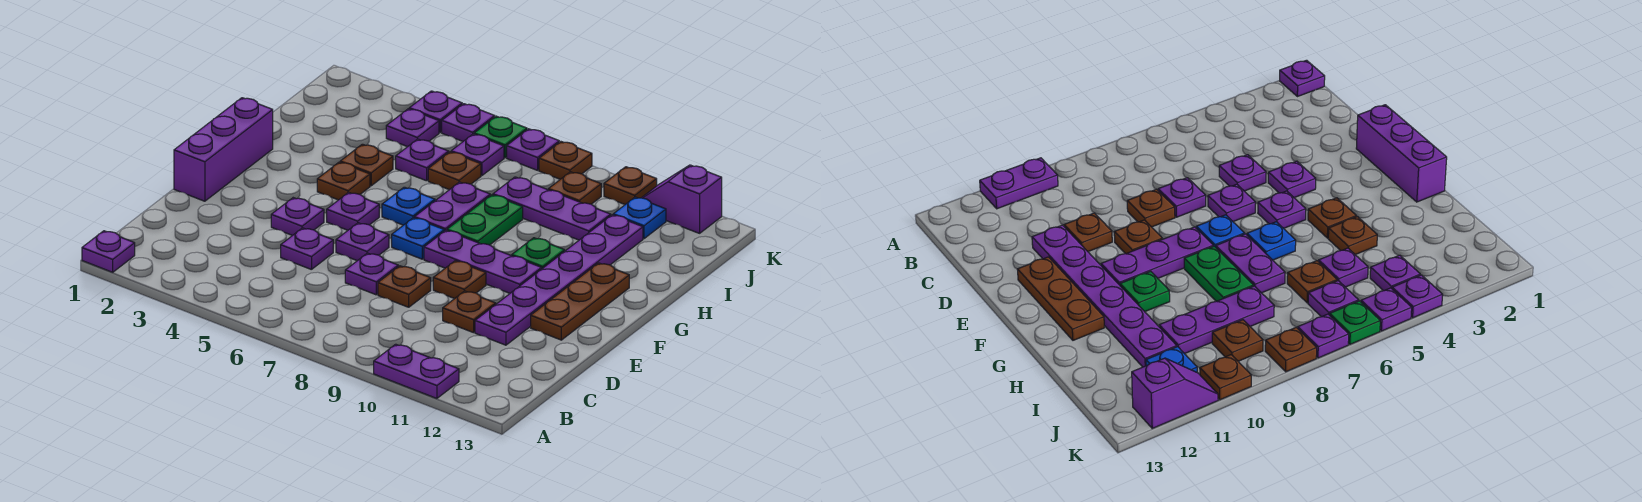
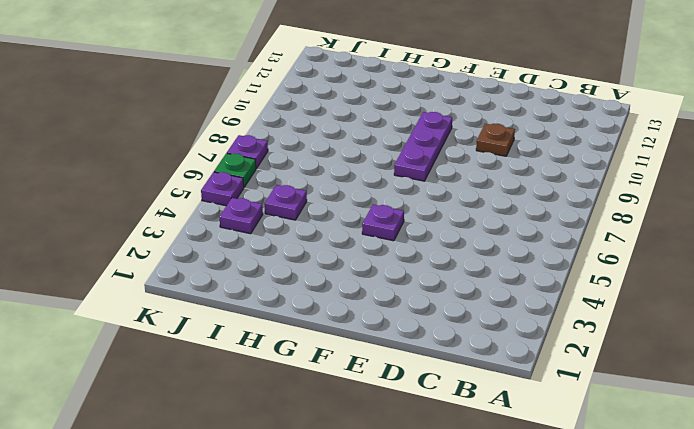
none -> purple plate A1 level 1
none -> purple plate A10:A11 level 1
none -> purple plate D5 level 1
none -> purple plate D7 level 1

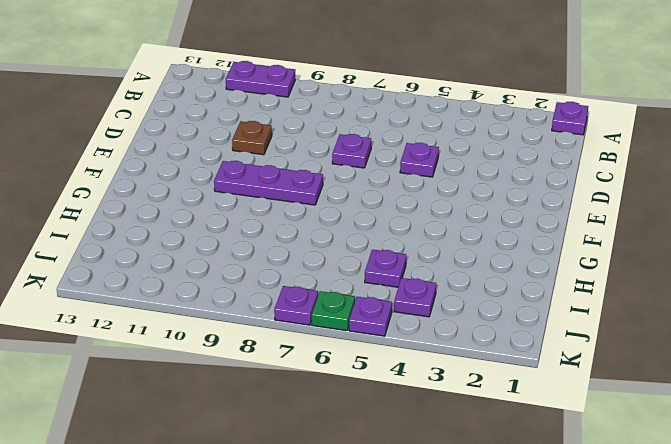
none -> brown plate D8 level 1
none -> purple plate D11:I11 level 1
none -> purple brick E1:G1 level 1
none -> purple plate E4 level 1

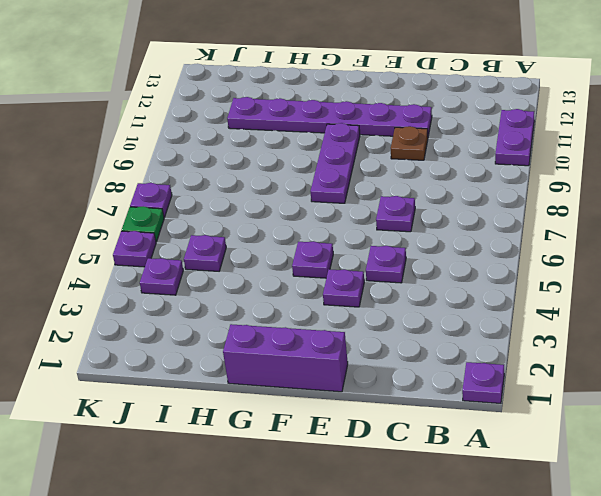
none -> brown plate D8 level 1
none -> purple plate E6 level 1
none -> brown plate E9 level 1
none -> brown plate E12:G12 level 1

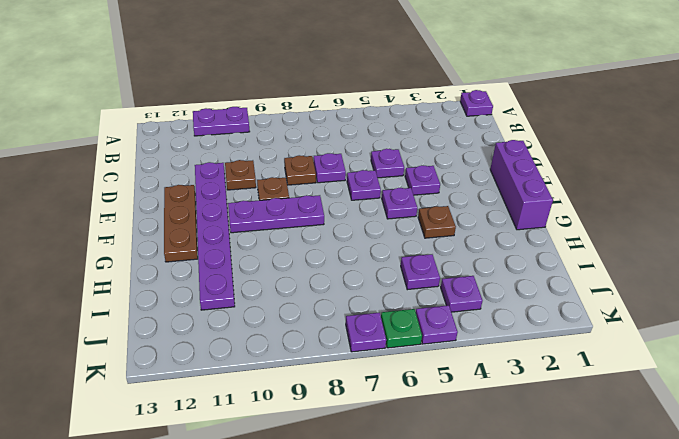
none -> blue plate F7 level 1
none -> blue plate G6 level 1
none -> purple plate G7:H7 level 1
none -> green plate G8:H8 level 1

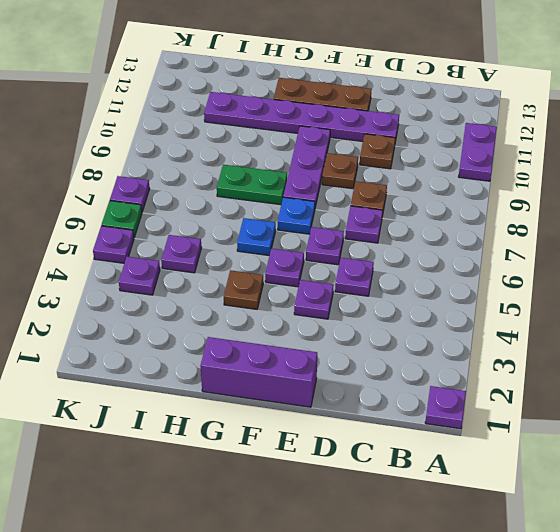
none -> purple plate G7:H7 level 1
none -> green plate G10 level 1
none -> brown plate H4 level 1
none -> brown plate I6 level 1

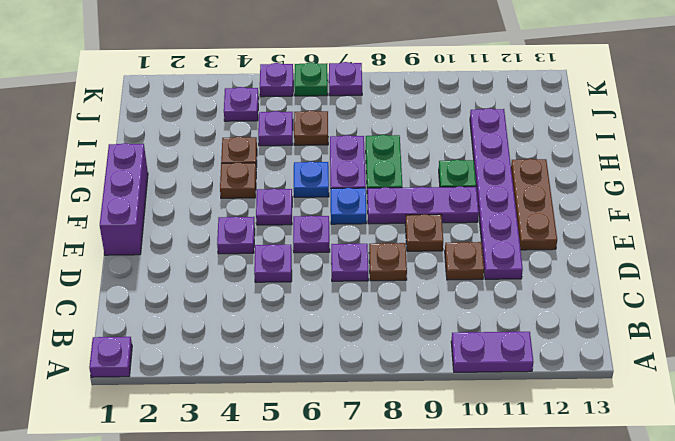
none -> purple plate I8:I10 level 1
none -> purple plate J6 level 1
none -> brown plate J9 level 1
none -> blue plate J11 level 1

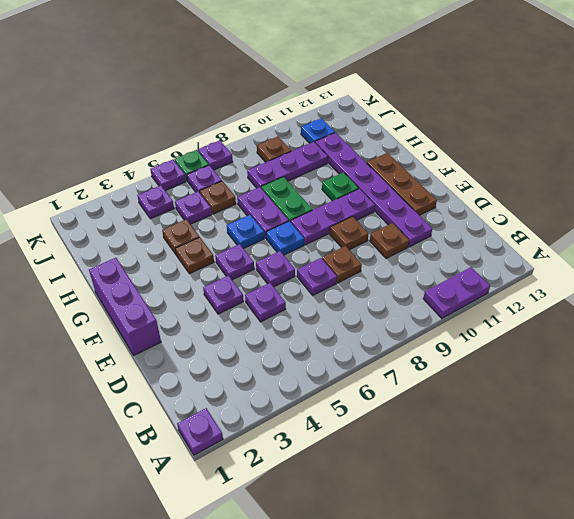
none -> purple plate K4 level 1
none -> brown plate K8 level 1
none -> brown plate K10 level 1
none -> purple slope K11:K12 level 1 top 12

